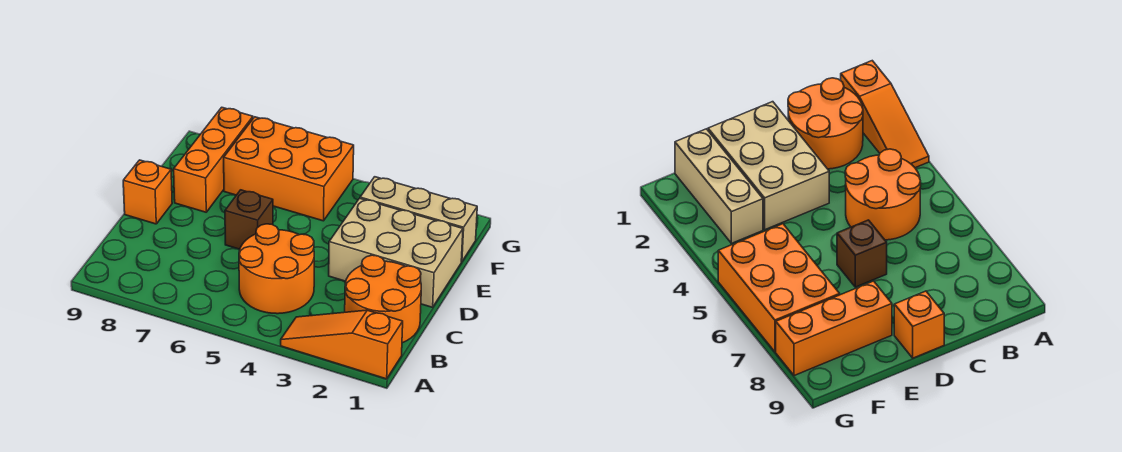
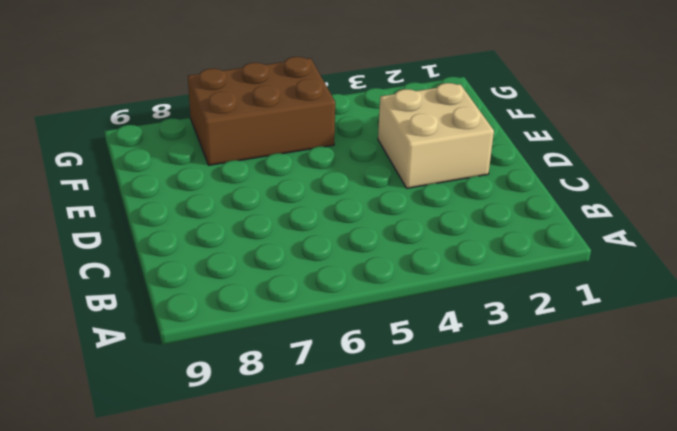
tan brick D2:E3 level 1 -> tan brick D1:E3 level 1
brown brick F5:G7 level 1 -> orange brick F5:G7 level 1
none -> orange slope A1:A3 level 1 top 1
none -> orange round brick B1:C2 level 1

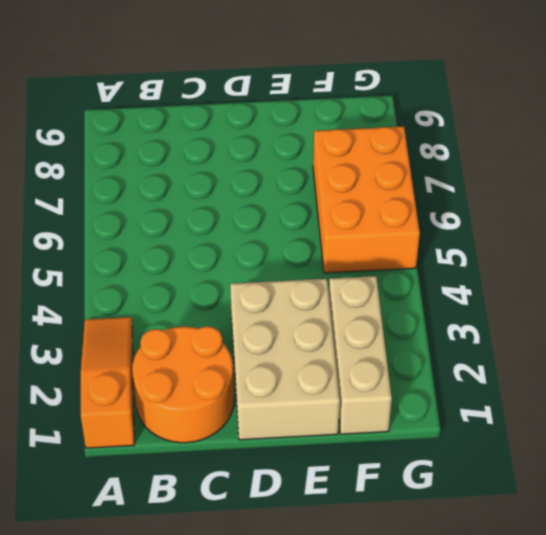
none -> orange round brick B4:C5 level 1
none -> brown brick D6 level 1

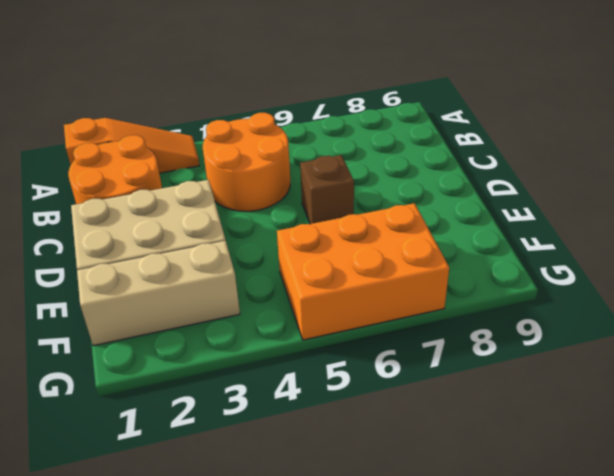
none -> orange brick D9 level 1
none -> orange brick E8:G8 level 1

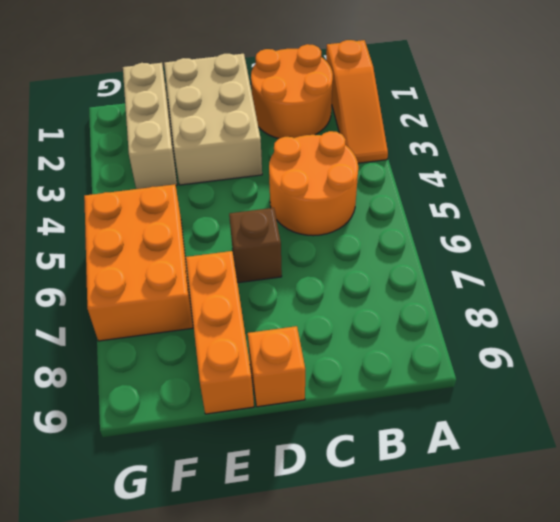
orange brick E7:E9 level 1 -> orange brick E8:G8 level 1

